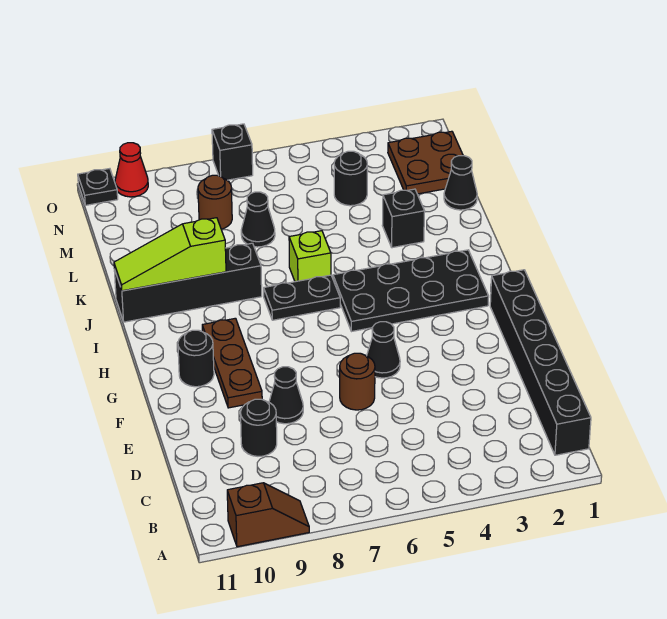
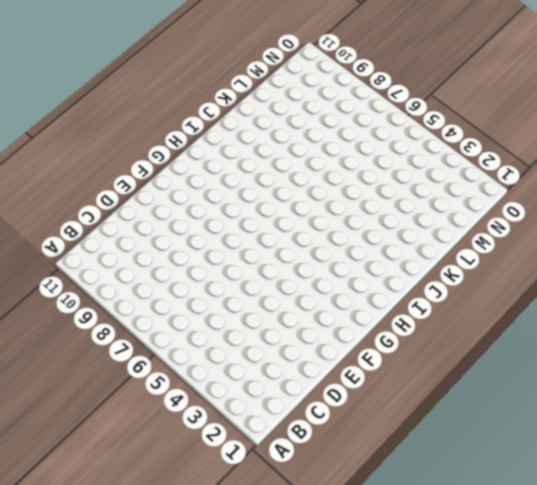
none -> brown slope A9:A10 level 1 top 10
none -> black brick B1:G1 level 1
none -> black round brick D9 level 1

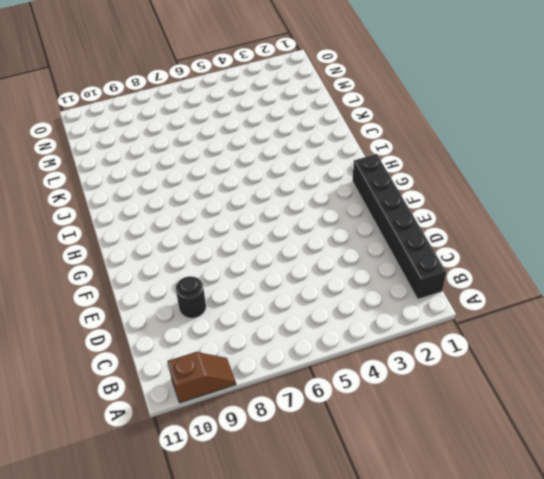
none -> brown round brick E6 level 1
none -> black cone E8 level 1
none -> black cone F5 level 1

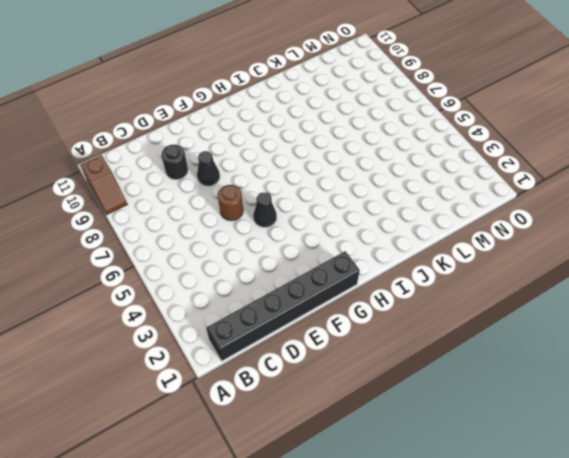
none -> brown plate F9:H9 level 1
none -> black round brick G10 level 1
none -> black plate H2:I5 level 1

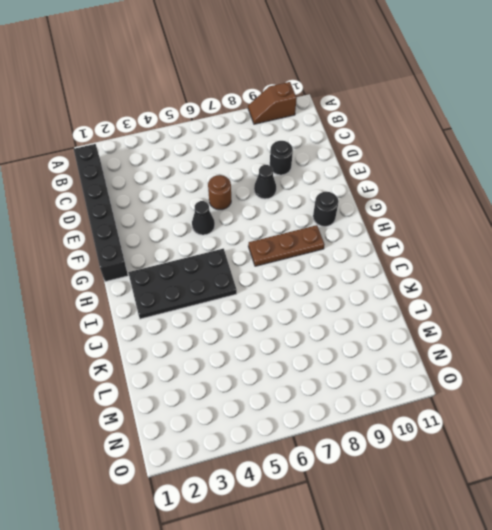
brown plate H7:H9 level 1 -> brown plate F9:H9 level 1
none -> black plate I6:I7 level 1
none -> lime brick J6 level 1
none -> black brick J8:J11 level 1

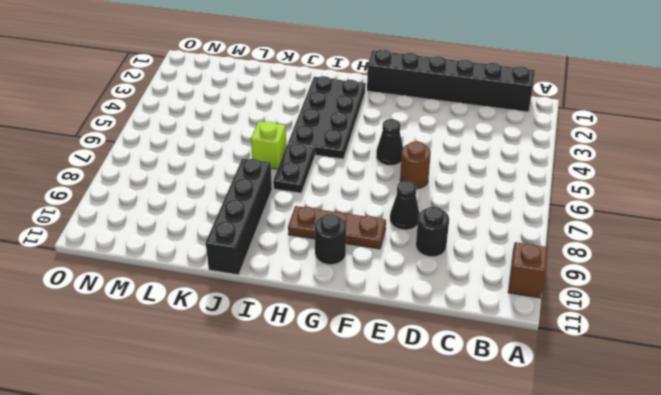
none -> black brick K3 level 1
none -> black cone L1 level 1
none -> black cone L7 level 1

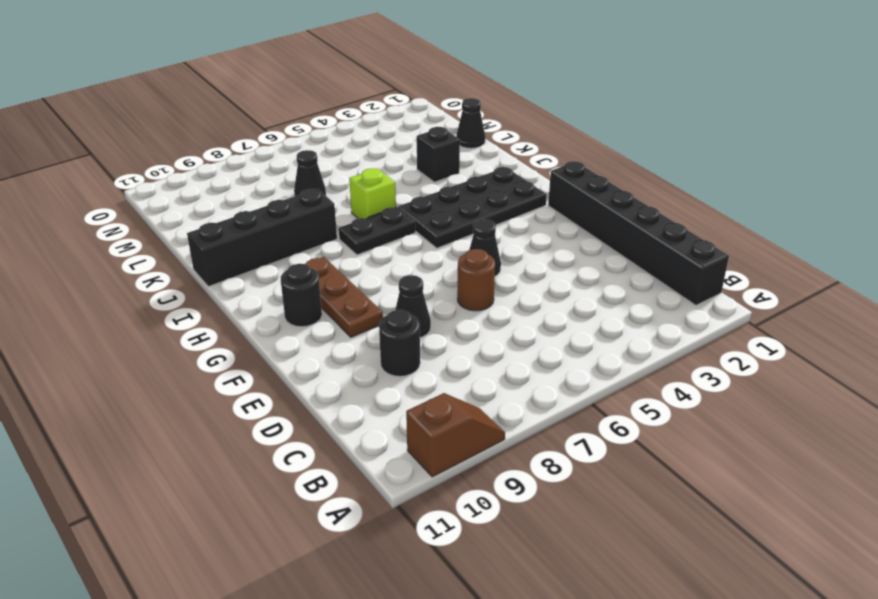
none -> brown plate M1:N2 level 1
none -> black round brick M4 level 1
none -> brown round brick M8 level 1

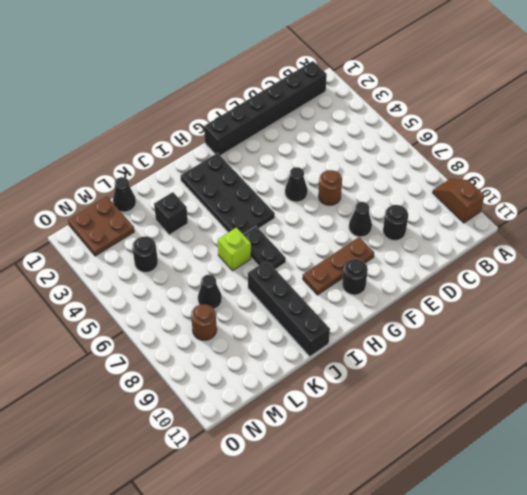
none -> black brick O7 level 1
none -> red cone O10 level 1
none -> black plate O11 level 1

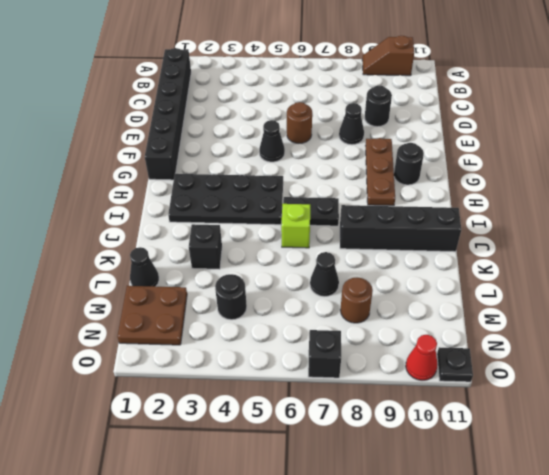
none -> lime slope J9:J11 level 2 top 9

